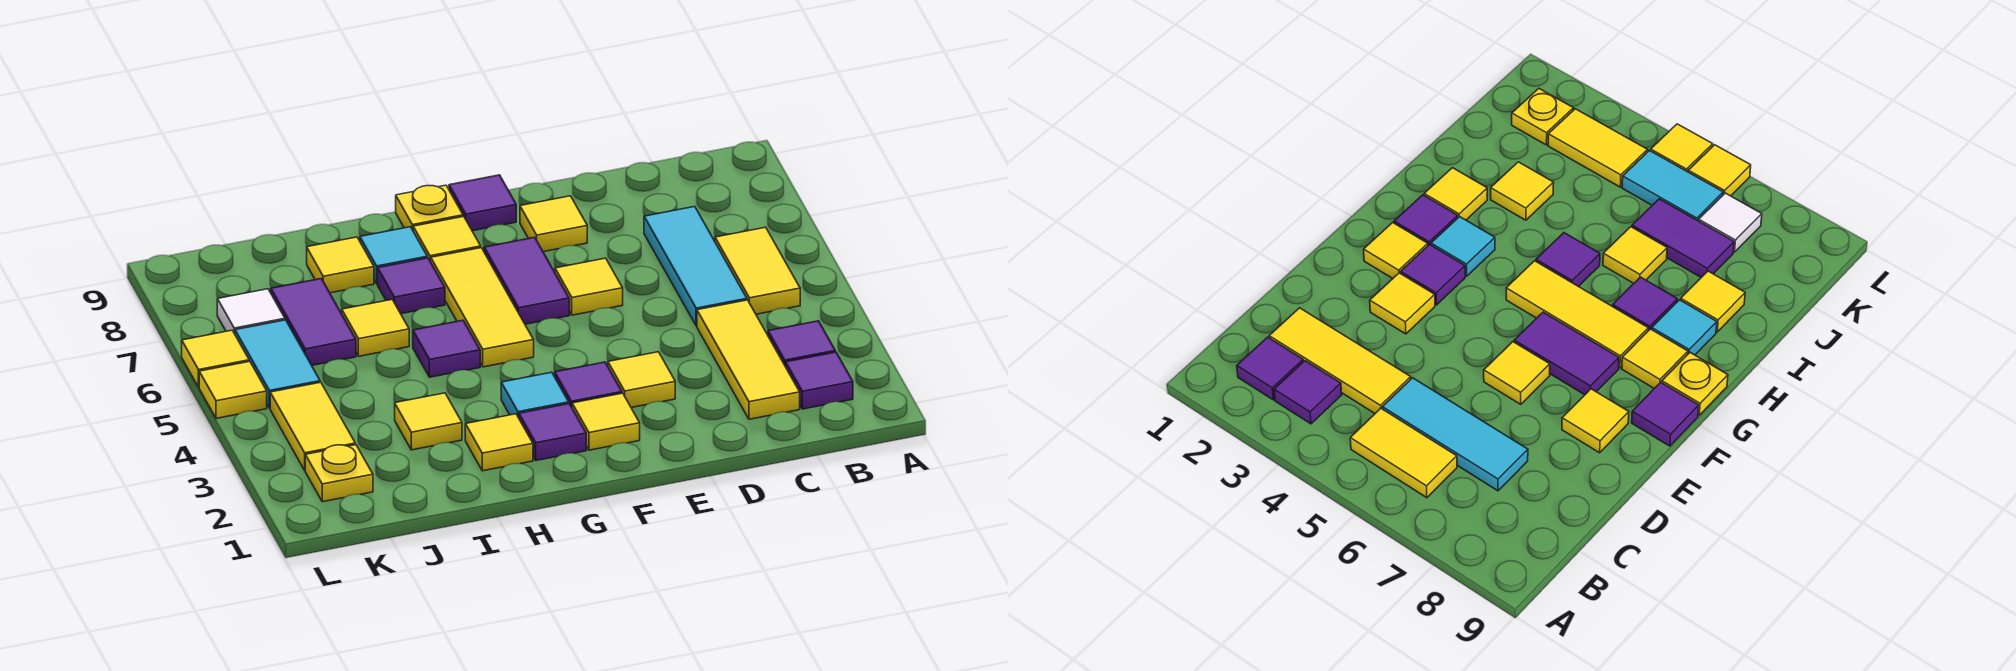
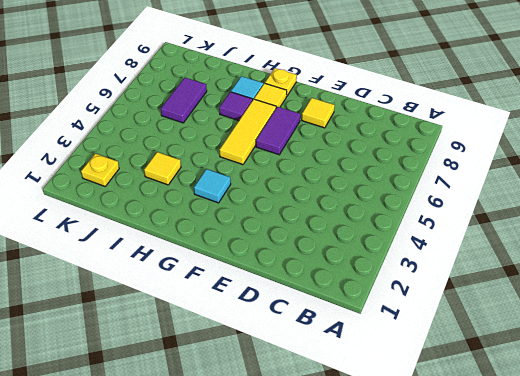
none -> purple tile B2 level 1
none -> purple tile B3 level 1
none -> yellow tile B5:B6 level 1
none -> yellow tile C2:C4 level 1

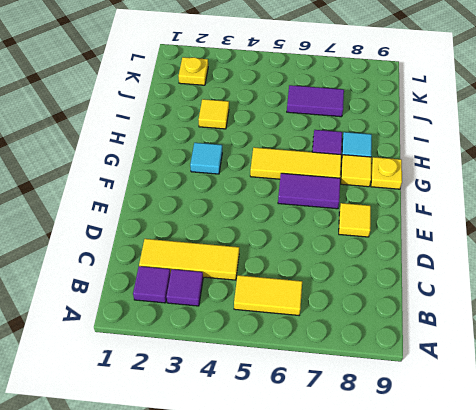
none -> cyan tile C5:C7 level 1
none -> yellow tile E3 level 1
none -> yellow tile E6 level 1
none -> yellow tile F2 level 1

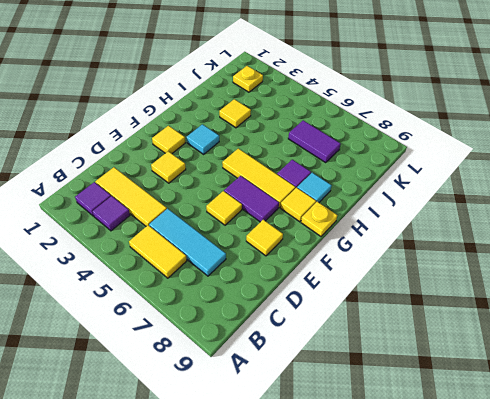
none -> purple tile F3 level 1
none -> purple tile F9 level 1
none -> purple tile G2 level 1
none -> yellow tile H2 level 1

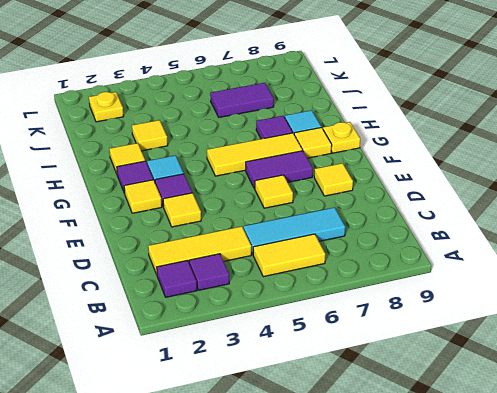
none -> purple tile F9 level 1
none -> purple tile H5 level 1
none -> yellow tile I6 level 1
none -> yellow tile I8 level 1

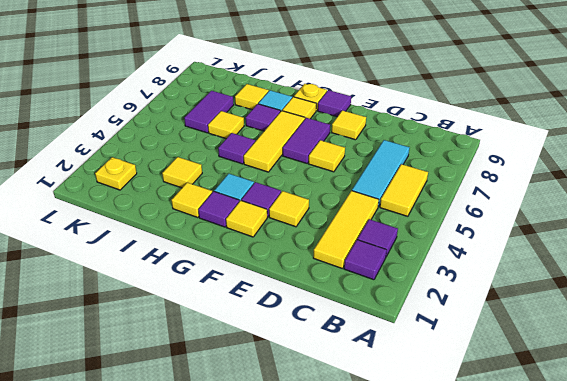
none -> yellow tile K3:K4 level 1
none -> cyan tile K5:K6 level 1
none -> white tile K7 level 1
none -> yellow tile L5 level 1

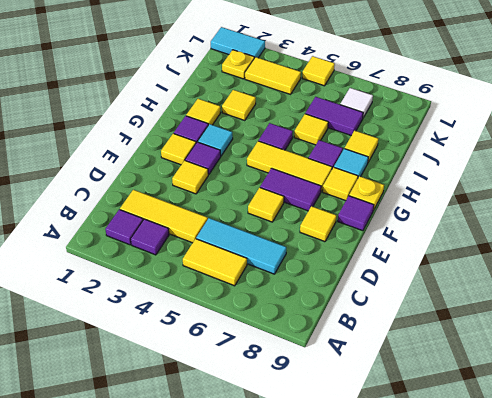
cyan tile L1:L2 level 1 -> cyan tile K5:K6 level 1
none -> yellow tile L6 level 1

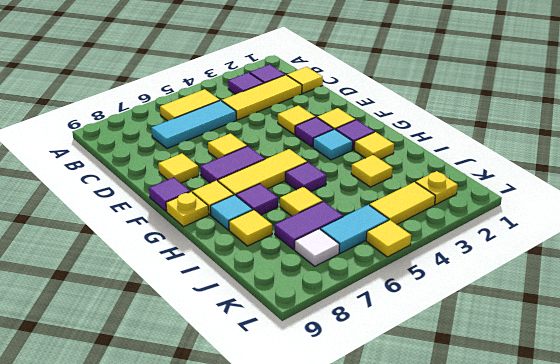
yellow tile C1 level 1 -> yellow tile L6 level 1

